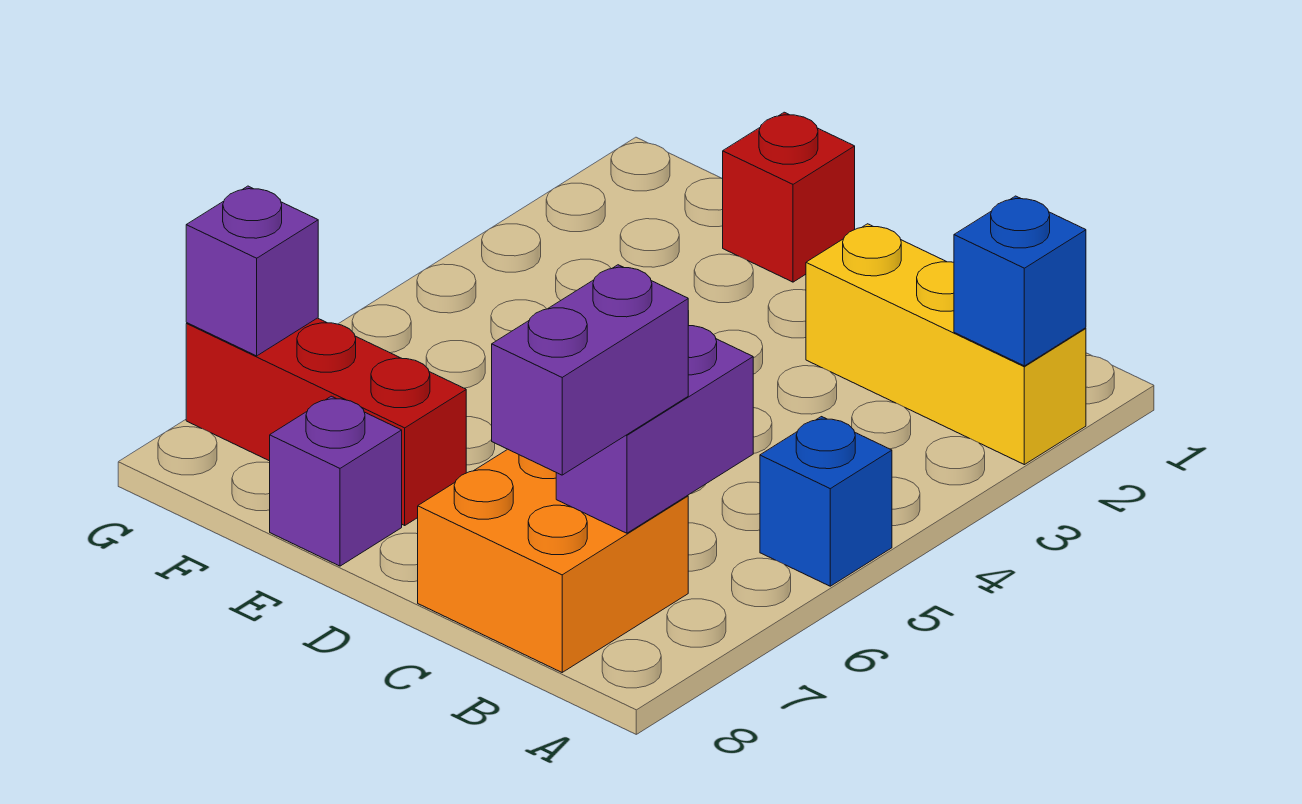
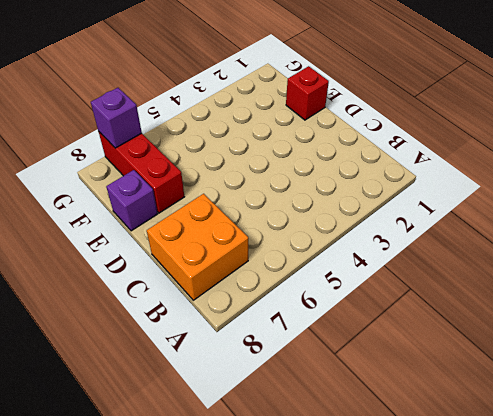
none -> yellow brick A2:C2 level 1
none -> blue brick A5 level 1

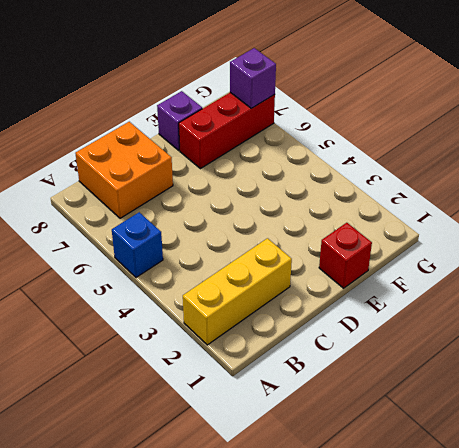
none -> blue brick A2 level 2
none -> purple brick B6:B7 level 2

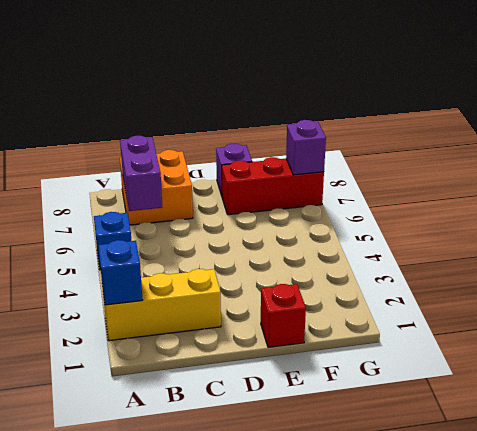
none -> purple brick B7:B8 level 3

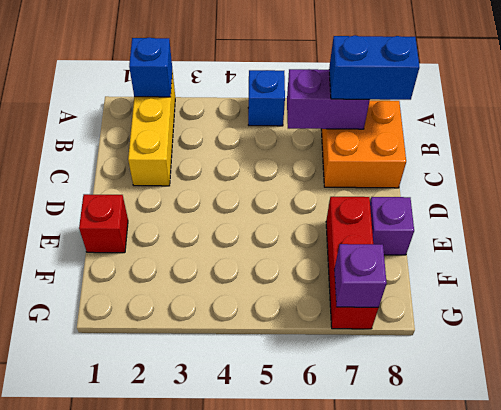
blue brick B7:B8 level 3 -> purple brick B7:B8 level 3

